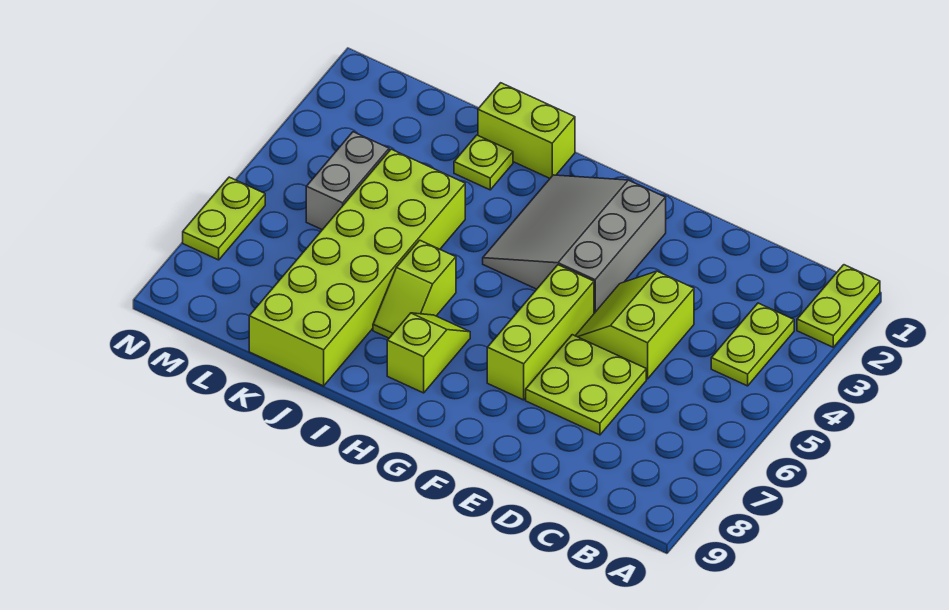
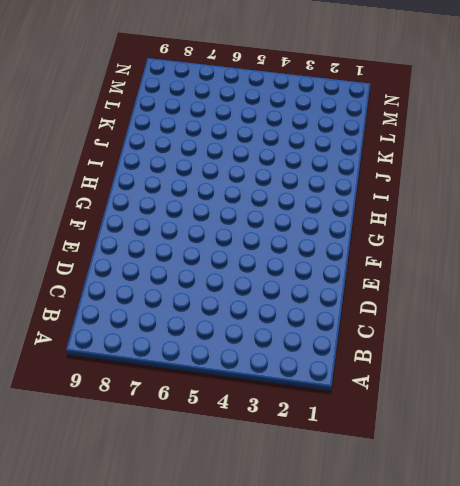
none -> lime plate A1:A2 level 1
none -> lime plate B3:B4 level 1
none -> lime slope D4:E5 level 1 top D

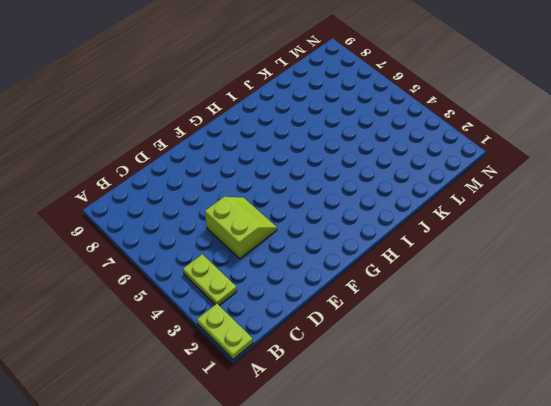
none -> lime plate D6:E7 level 1
none -> grey slope F2:H4 level 1 top F
none -> lime brick F5:F7 level 1

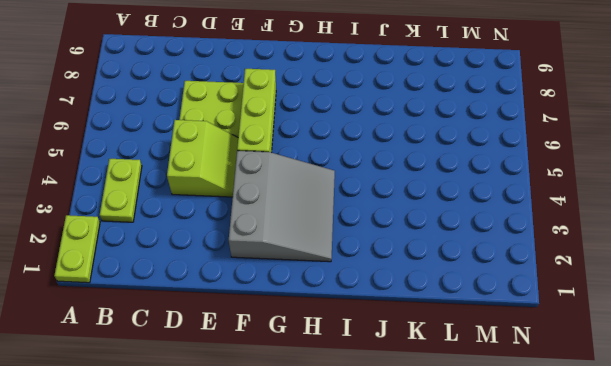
none -> lime slope H7:H8 level 1 top 8
none -> lime brick I1:J1 level 1
none -> lime slope I6:I7 level 1 top 6

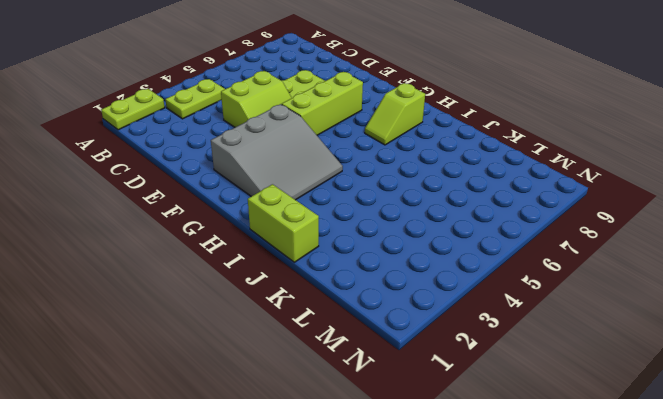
none -> lime slope I6:I7 level 1 top 6
none -> lime plate J2 level 1
none -> lime brick J4:K9 level 1

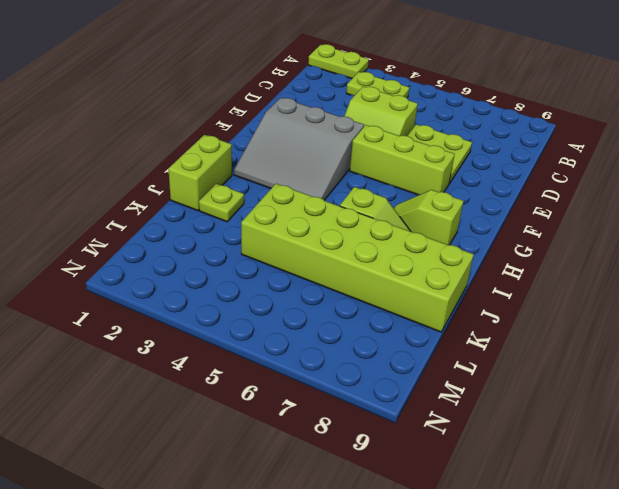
none -> grey brick L4:L5 level 1
none -> lime plate N6:N7 level 1

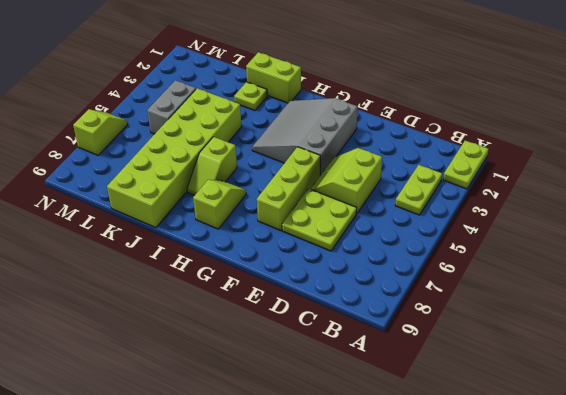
lime slope N6:N7 level 1 top 7 -> lime plate N6:N7 level 1

